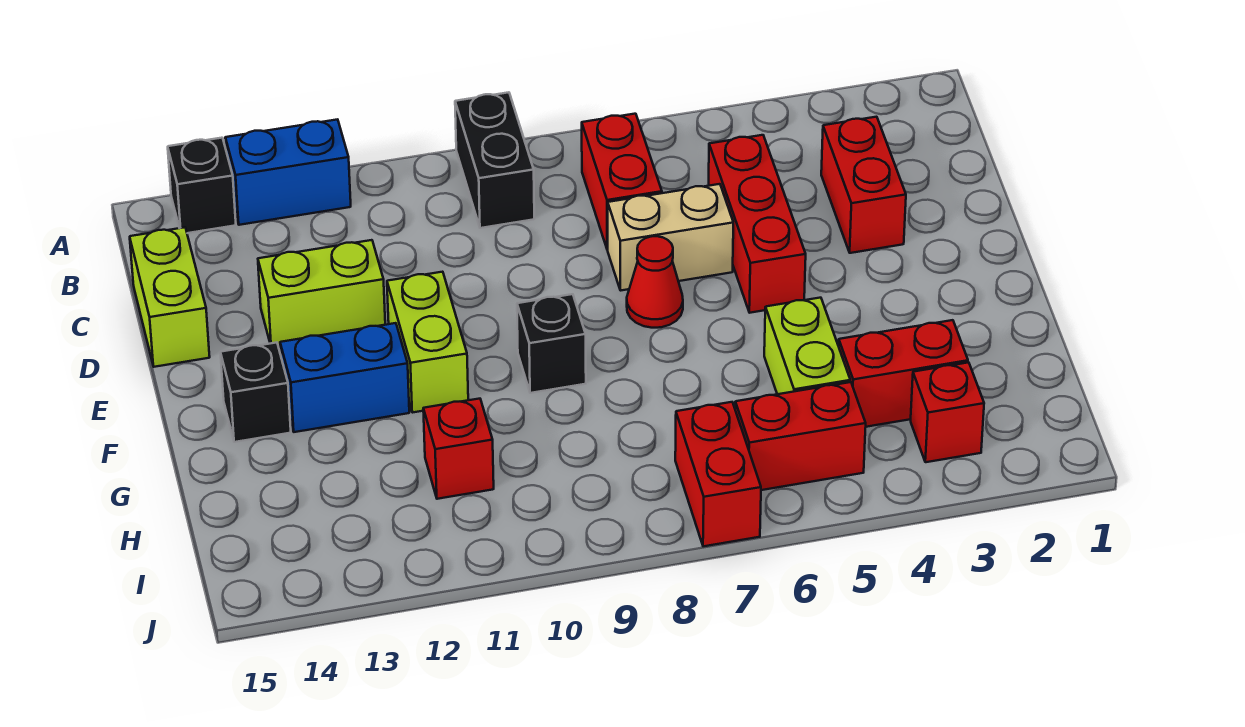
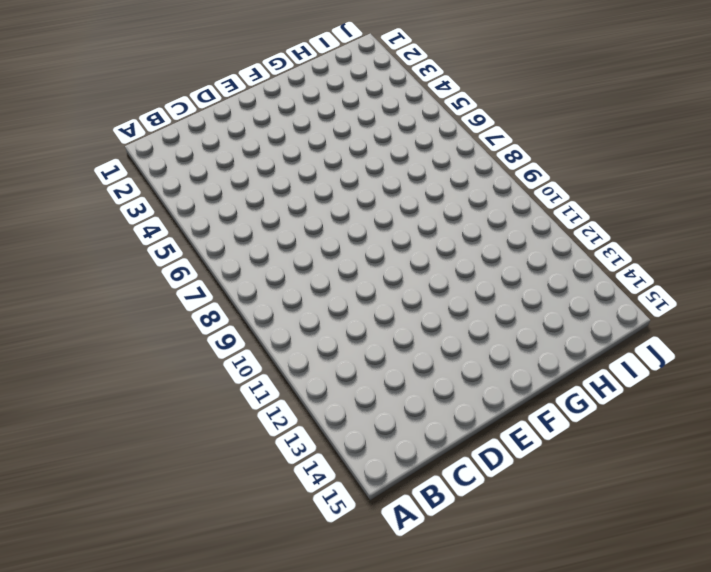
none -> black brick A9:B9 level 1
none -> blue brick A12:A13 level 1
none -> black brick A14 level 1

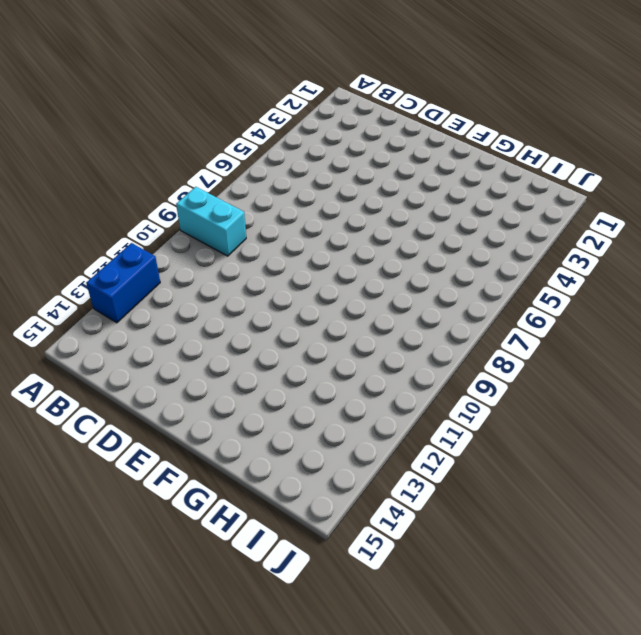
cyan brick A9:B9 level 1 -> black brick A9:B9 level 1
none -> black brick A14 level 1
none -> red brick B7:C7 level 1
none -> red brick C3:D3 level 1

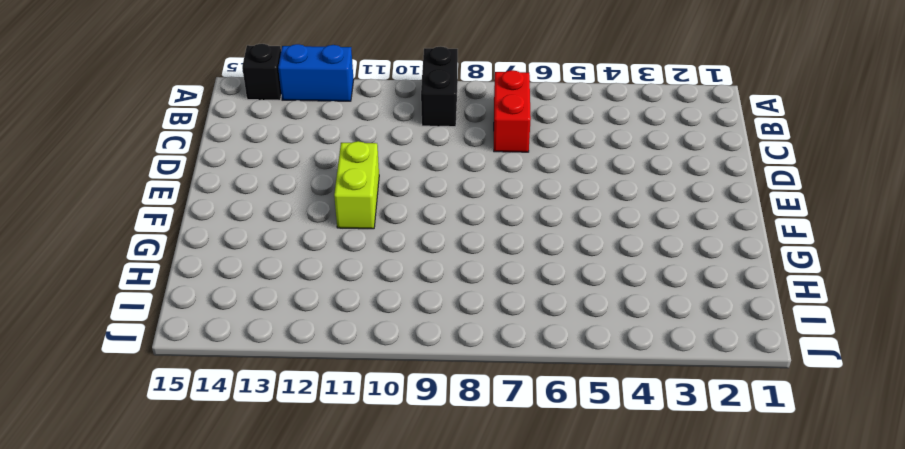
none -> red brick C3:D3 level 1
none -> red brick C5:E5 level 1
none -> lime brick C15:D15 level 1

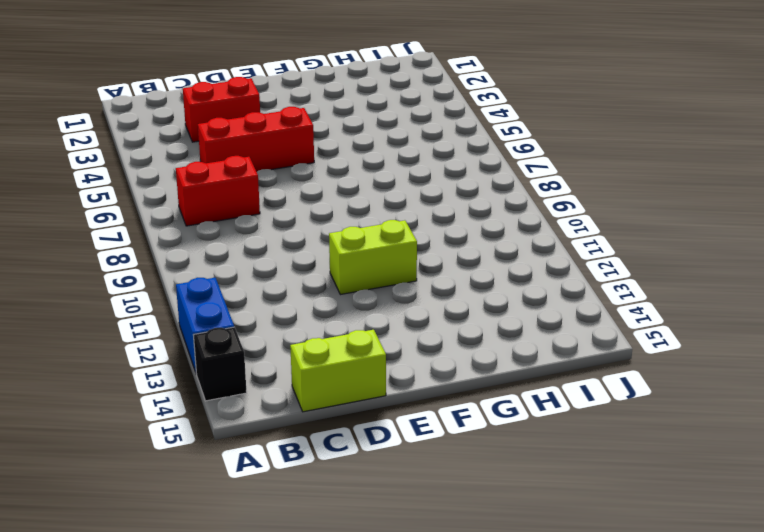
none -> black brick A9:B9 level 1
none -> tan brick D6:D7 level 1
none -> lime brick D12:D13 level 1

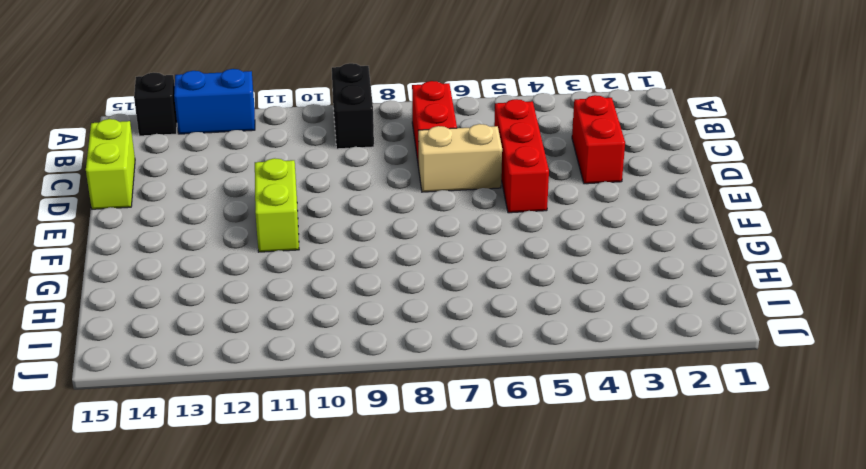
none -> lime brick D12:D13 level 1
none -> red cone E7 level 1
none -> black brick F9 level 1

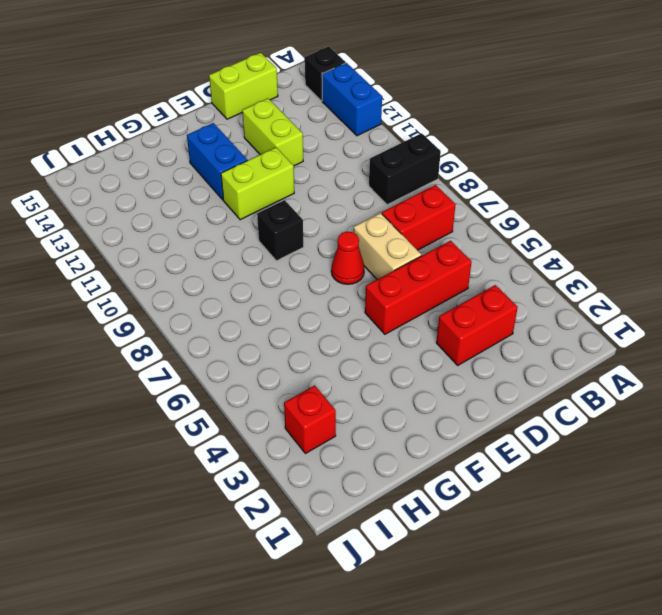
none -> black brick F14 level 1
none -> lime brick G5:H5 level 1
none -> red brick H3:H4 level 1

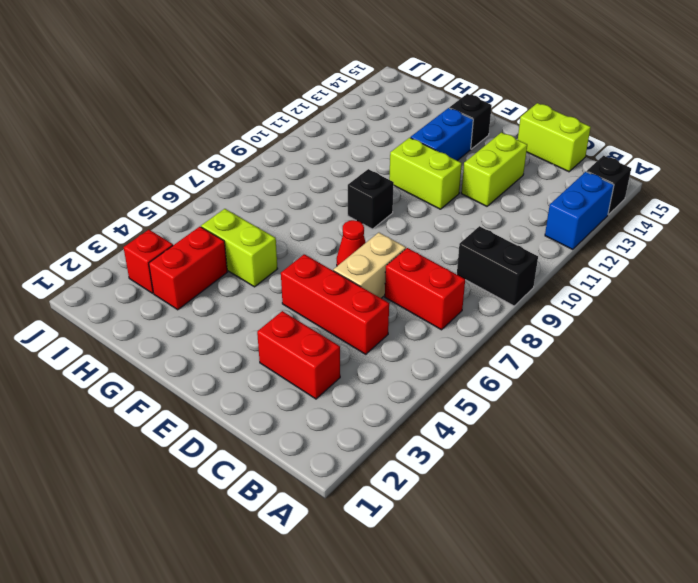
none -> red brick H11 level 1
none -> red brick I5:I6 level 1
none -> red brick I7:J7 level 1

